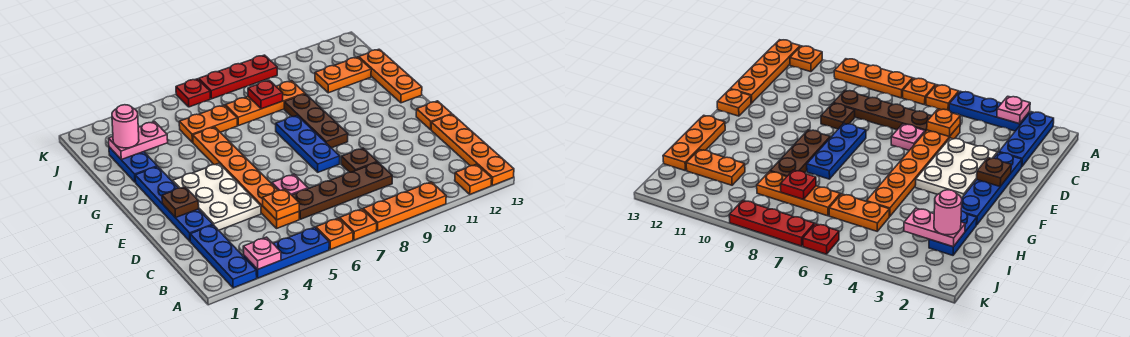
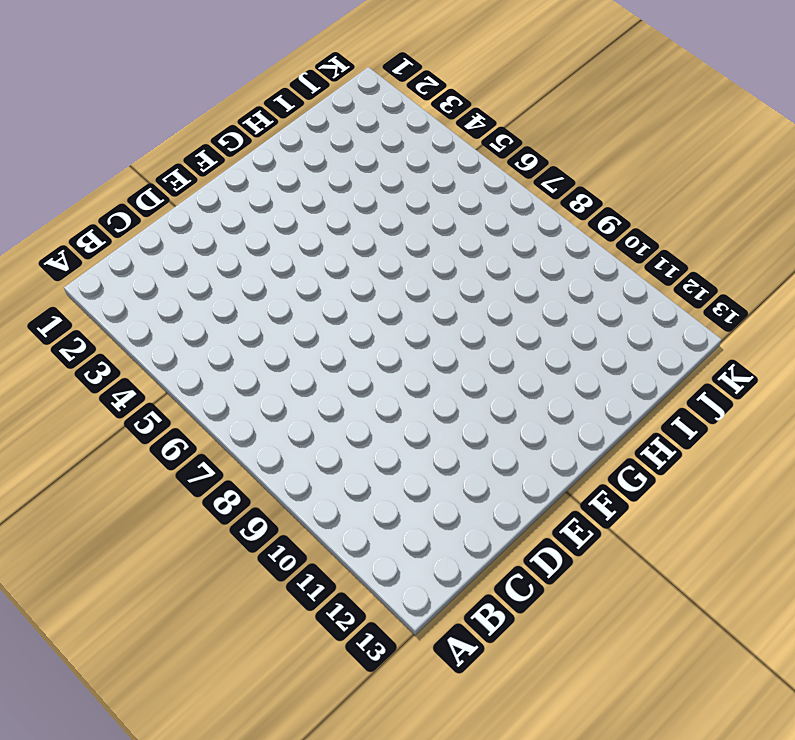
none -> blue plate A2:C2 level 1
none -> blue plate A3:A5 level 1
none -> orange plate A6 level 1

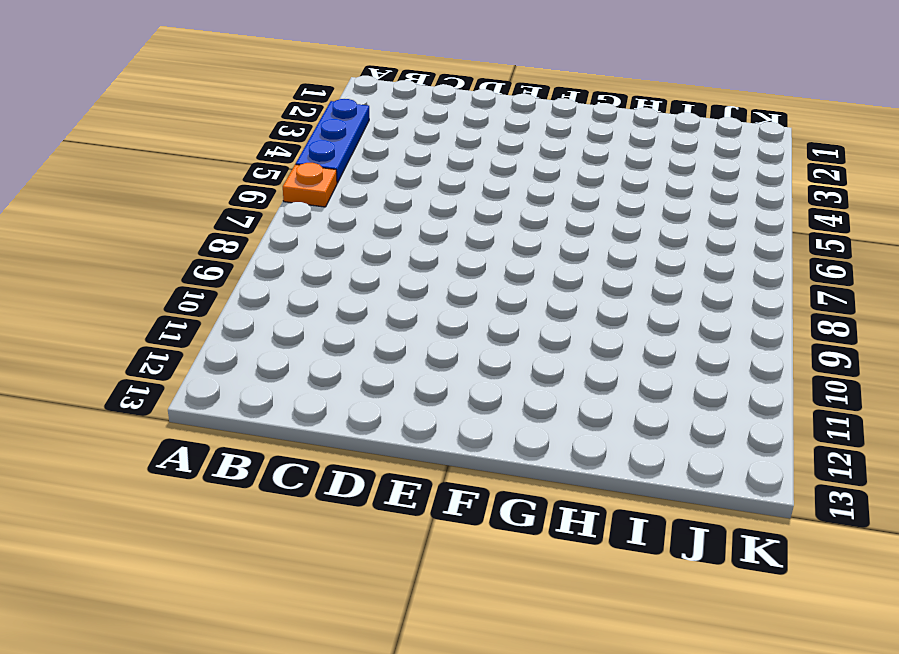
none -> blue plate A2:C2 level 1
none -> orange plate A7 level 1
none -> orange plate A8:A10 level 1

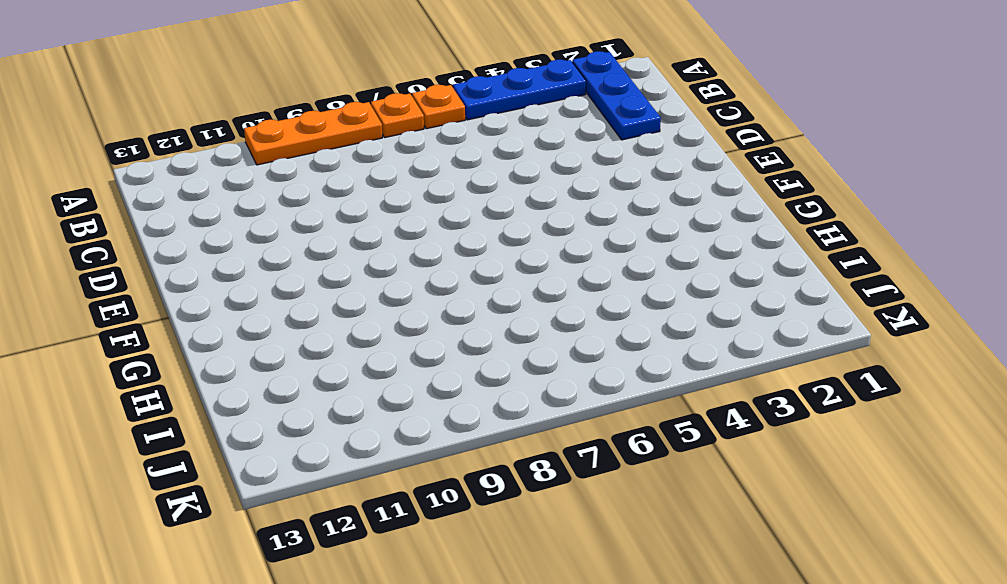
none -> orange plate A12 level 1
none -> orange plate A13:D13 level 1
none -> orange plate C5:H5 level 1

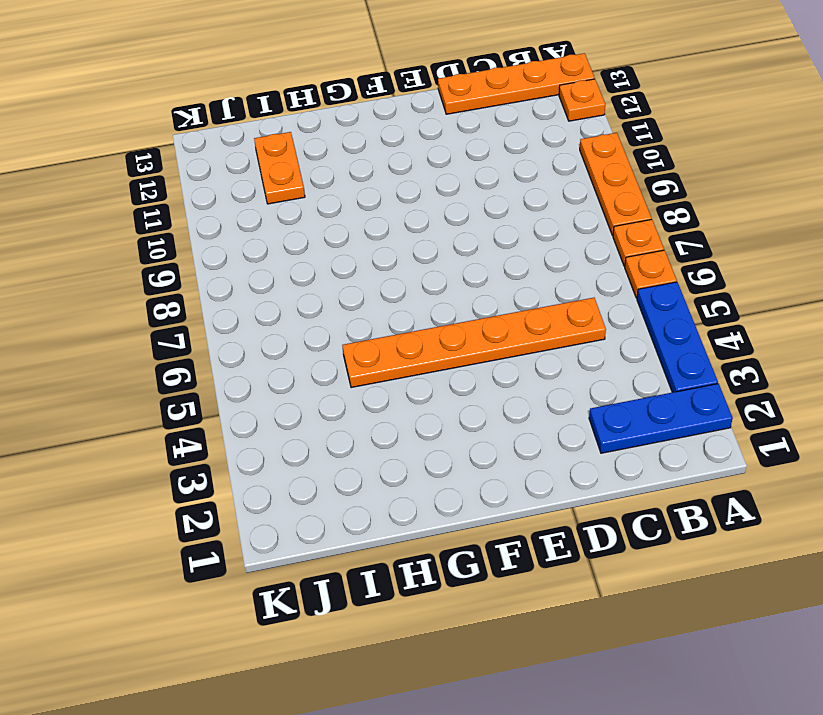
none -> brown plate C6:C9 level 1
none -> blue plate D2:G2 level 1
none -> white plate D3:F4 level 1

